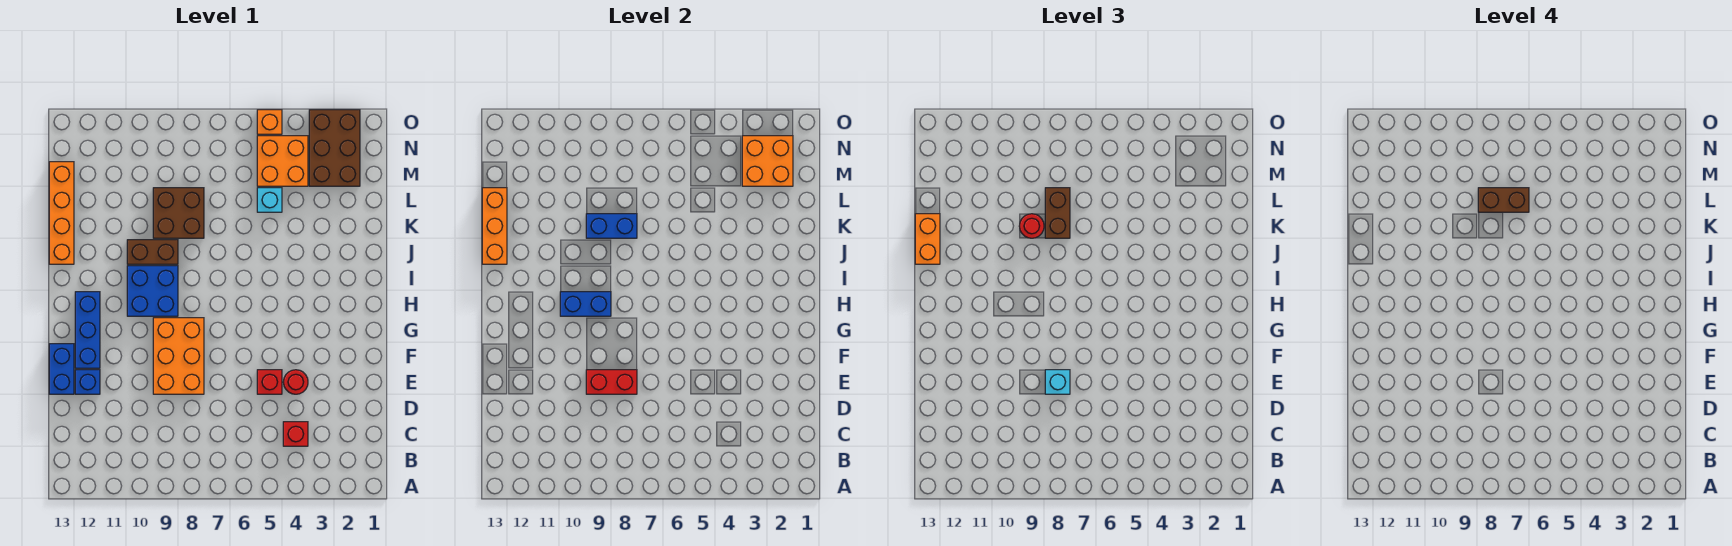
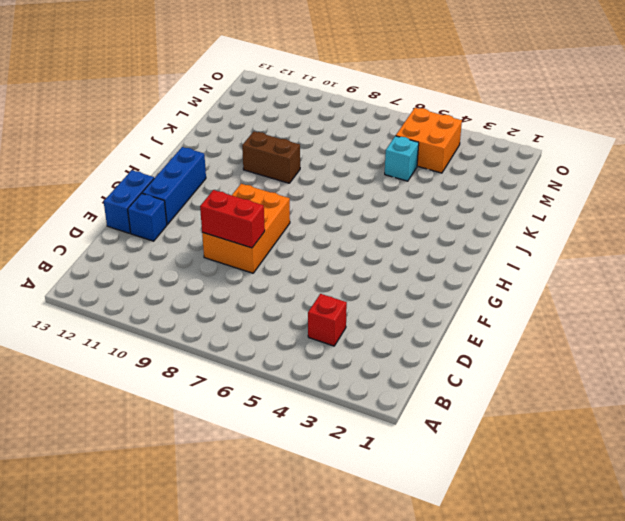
none -> red round brick E4 level 1
none -> red brick E5 level 1
none -> blue brick H9:I10 level 1

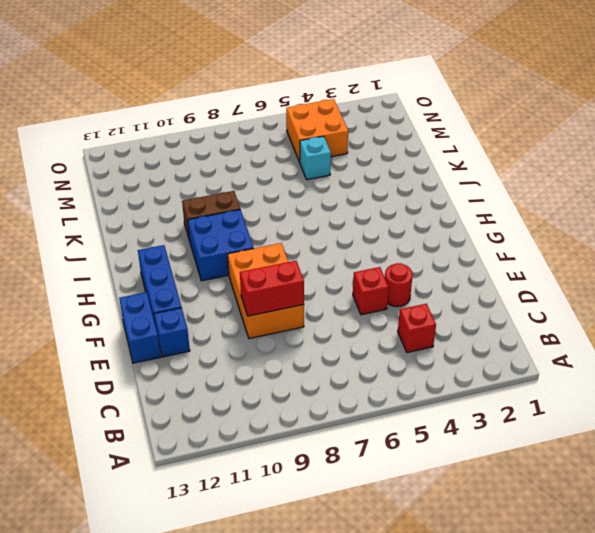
none -> orange brick J13:M13 level 1
none -> brown brick K8:L9 level 1
none -> brown brick M2:O3 level 1

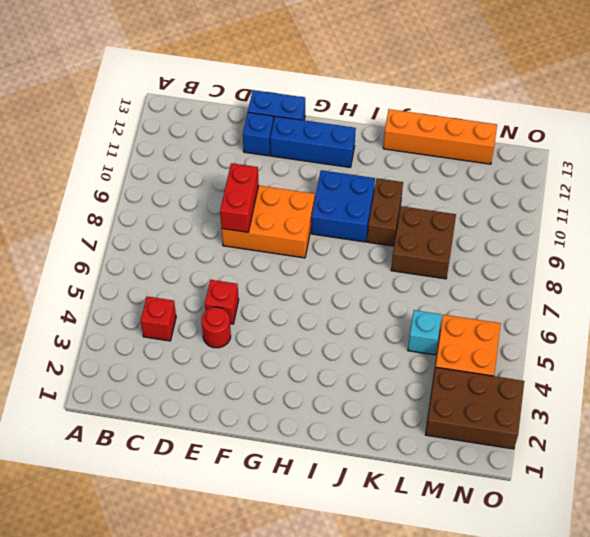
none -> orange brick O5 level 1
none -> blue brick H9:H10 level 2
none -> orange brick J13:L13 level 2

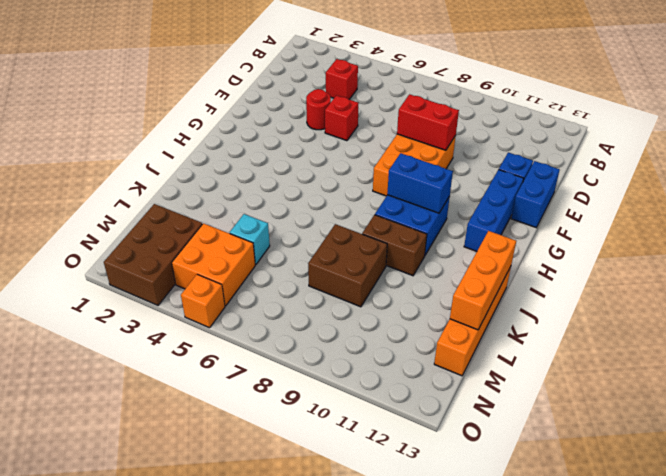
none -> blue brick K8:K9 level 2
none -> orange brick M2:N3 level 2
none -> cyan brick E8 level 3

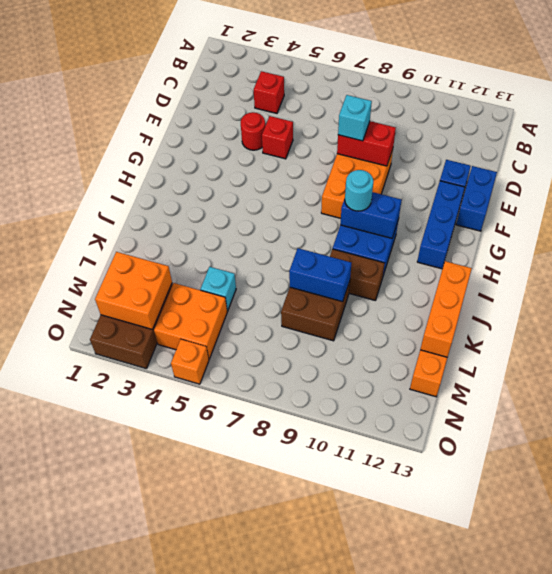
cyan round brick H9 level 3 -> none
none -> orange brick J13:K13 level 3
none -> brown brick K8:L8 level 3
none -> red round brick K9 level 3

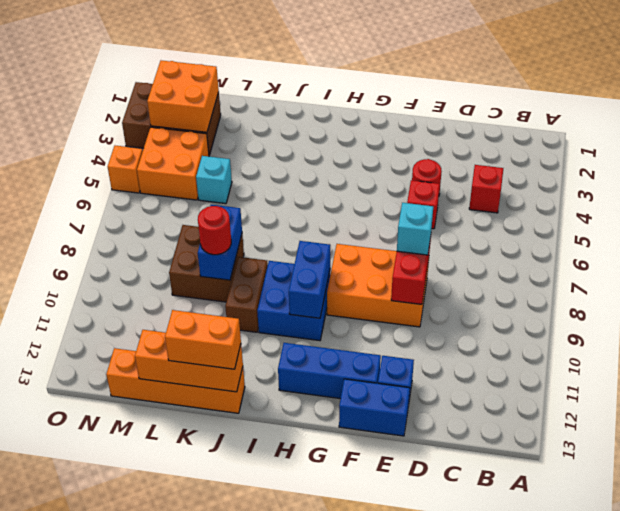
none -> brown brick K8:L8 level 3
none -> brown brick L7:L8 level 4

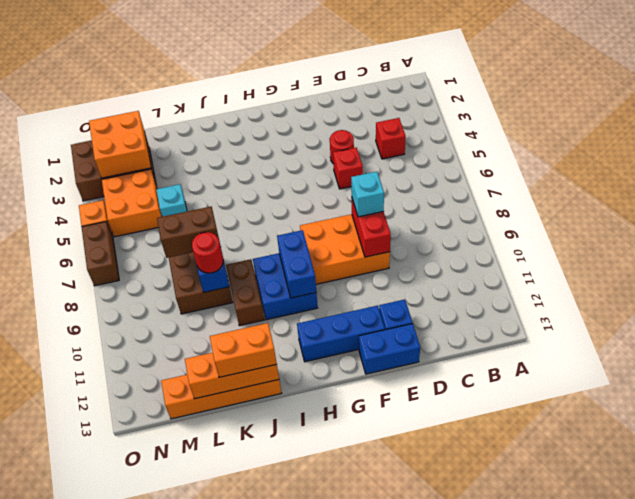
brown brick O6:O7 level 1 -> brown brick L7:L8 level 4

